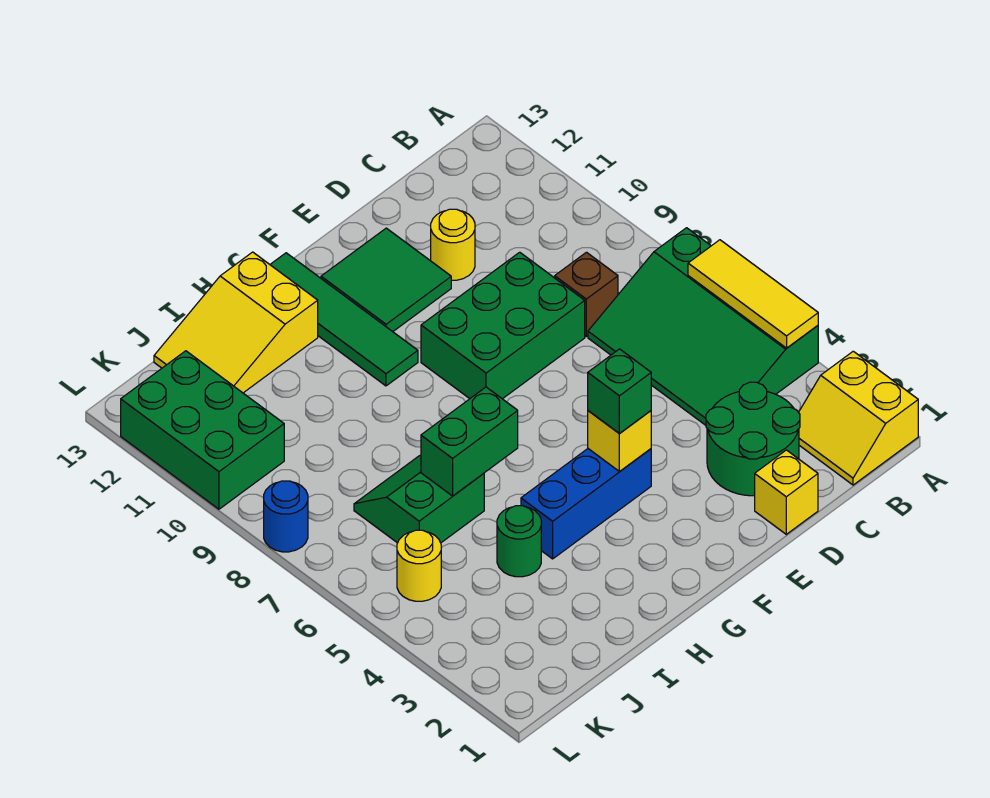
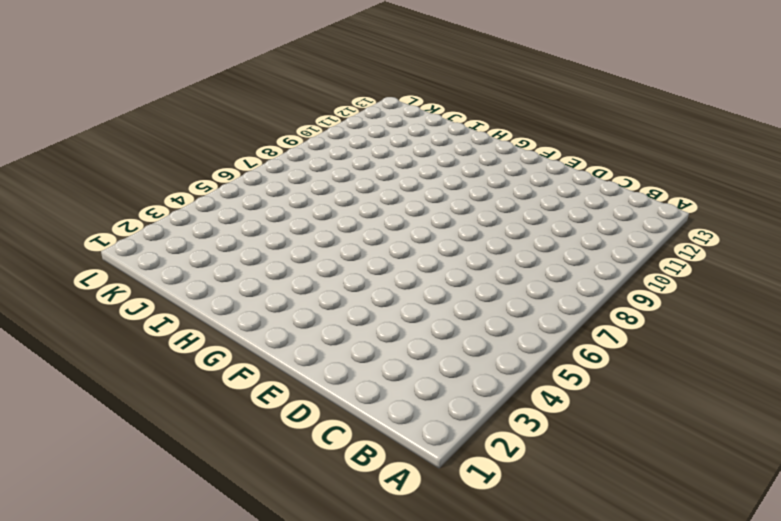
none -> yellow slope A1:B2 level 1 top A
none -> green slope A4:C7 level 1 top A
none -> green round brick C2:D3 level 1

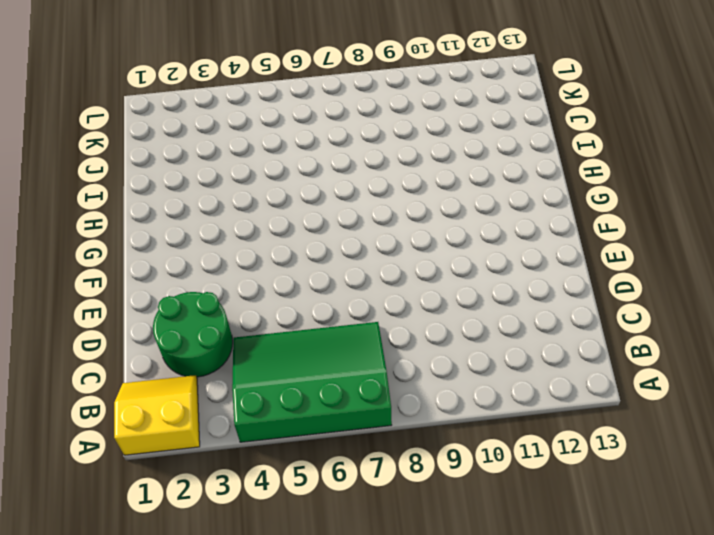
none -> brown brick C8 level 1
none -> yellow brick D1 level 1
none -> green brick D8:F9 level 1

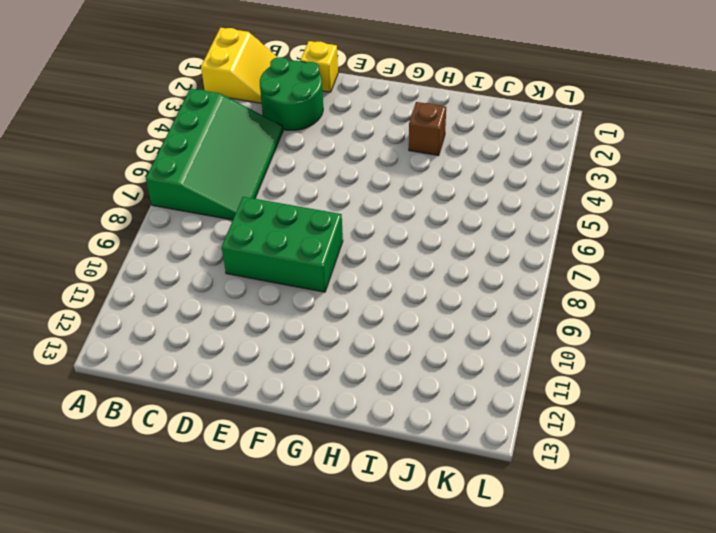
brown brick H3 level 1 -> brown brick C8 level 1
none -> yellow round brick D11 level 1
none -> green tile E11:F12 level 1
none -> blue brick F4:H4 level 1

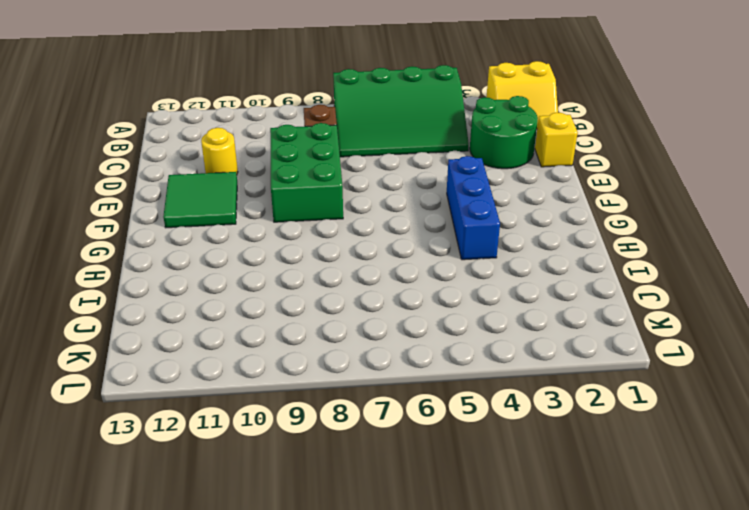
none -> green tile G10:G13 level 1
none -> yellow slope H12:J13 level 1 top H
none -> green round brick I4 level 1

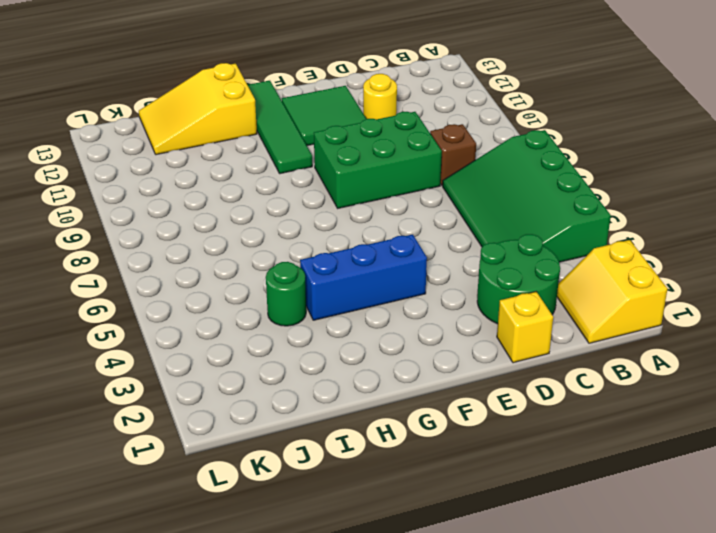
none -> green slope I6:J7 level 1 top 6
none -> yellow round brick K5 level 1
none -> green brick K10:L12 level 1

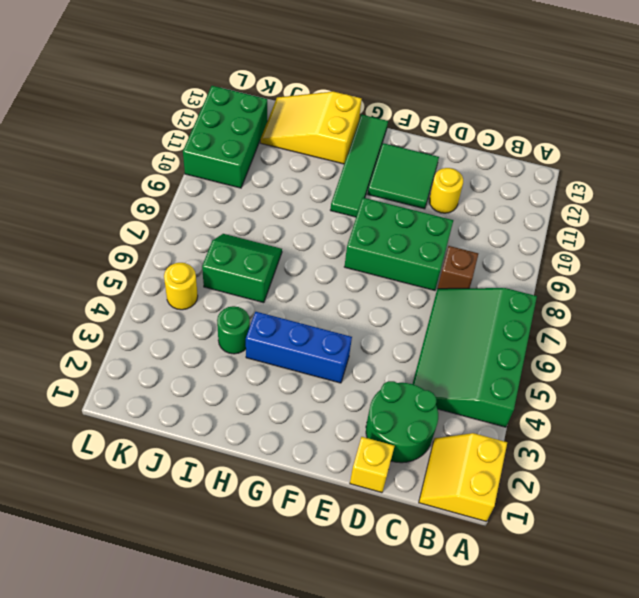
none -> blue round brick L8 level 1
none -> yellow tile A4:A6 level 2
none -> yellow brick F4 level 2

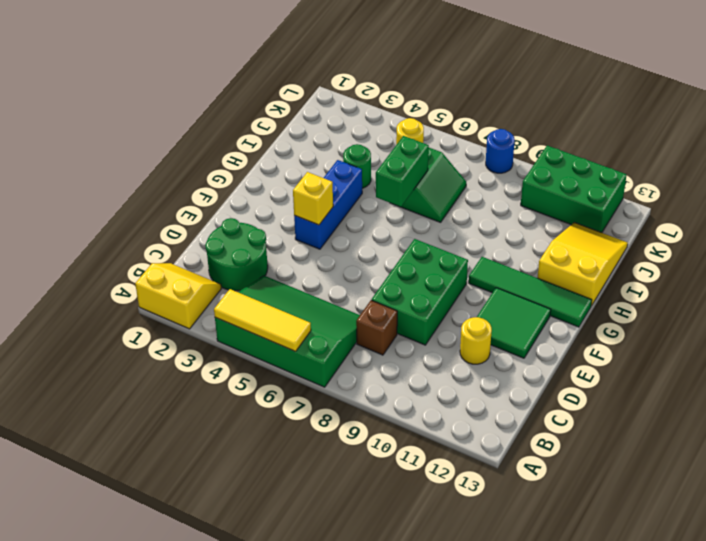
none -> yellow brick D1 level 1
none -> green brick F4 level 3

